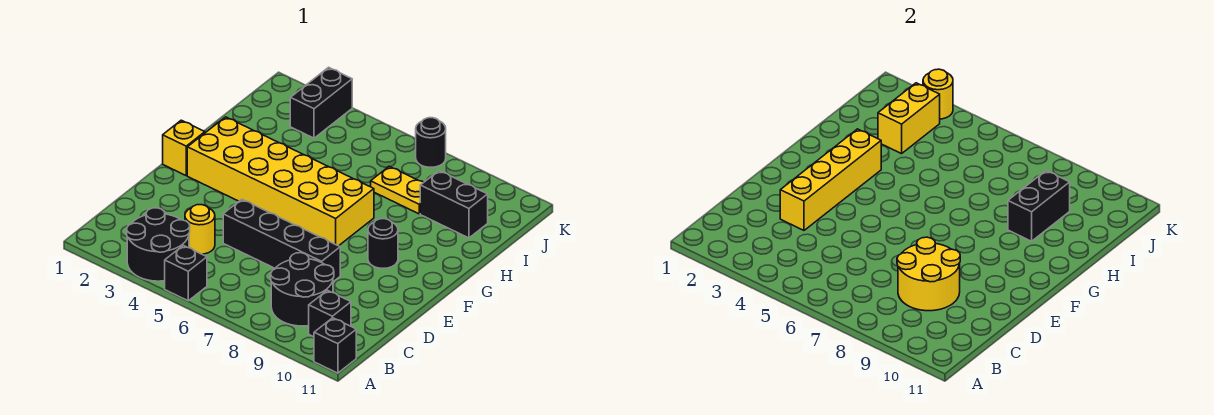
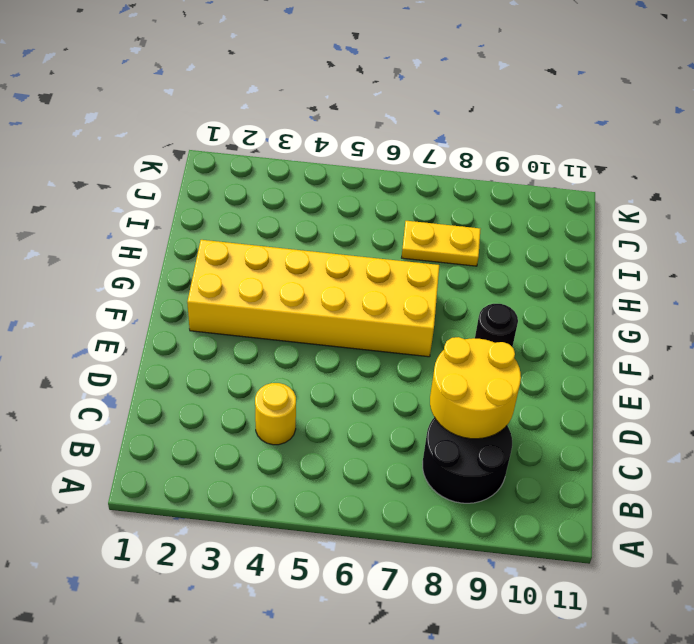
none -> black round brick A3:B4 level 1
none -> black brick A5 level 1
none -> black brick A11 level 1

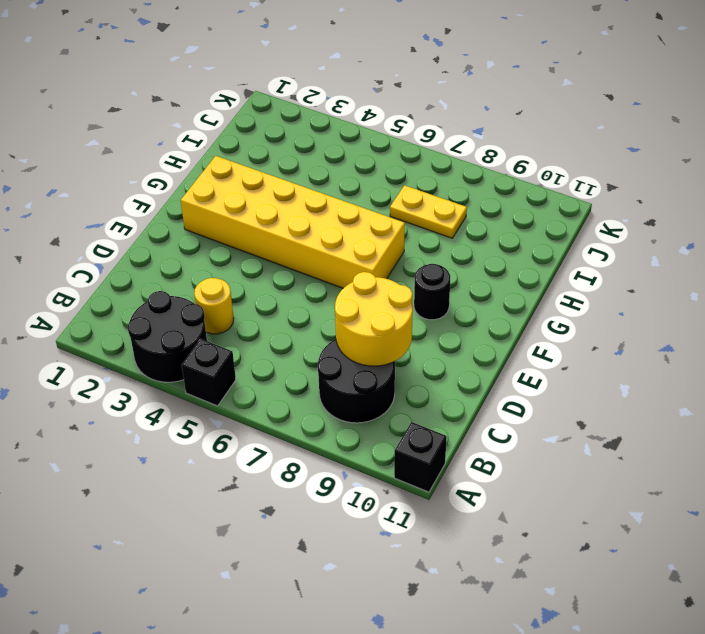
none -> black brick B10 level 1
none -> black brick D5:D8 level 1
none -> yellow brick F1 level 1

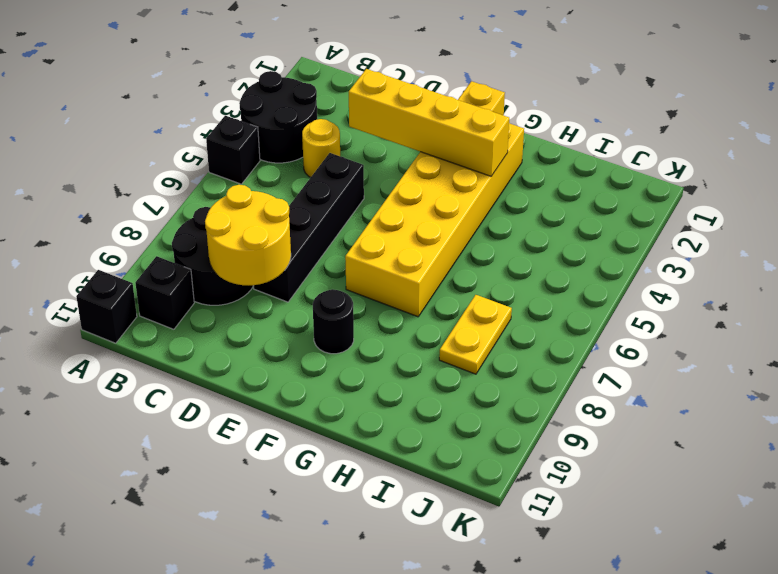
none -> black brick I9:I10 level 1
none -> black brick J3:K3 level 1
none -> black round brick K7 level 1

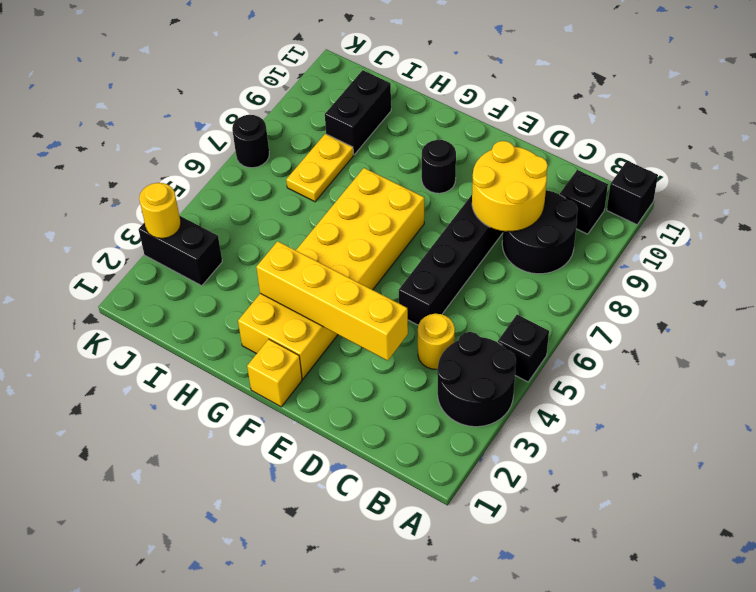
none -> black brick H9:I9 level 2
none -> yellow brick I3:J3 level 2

